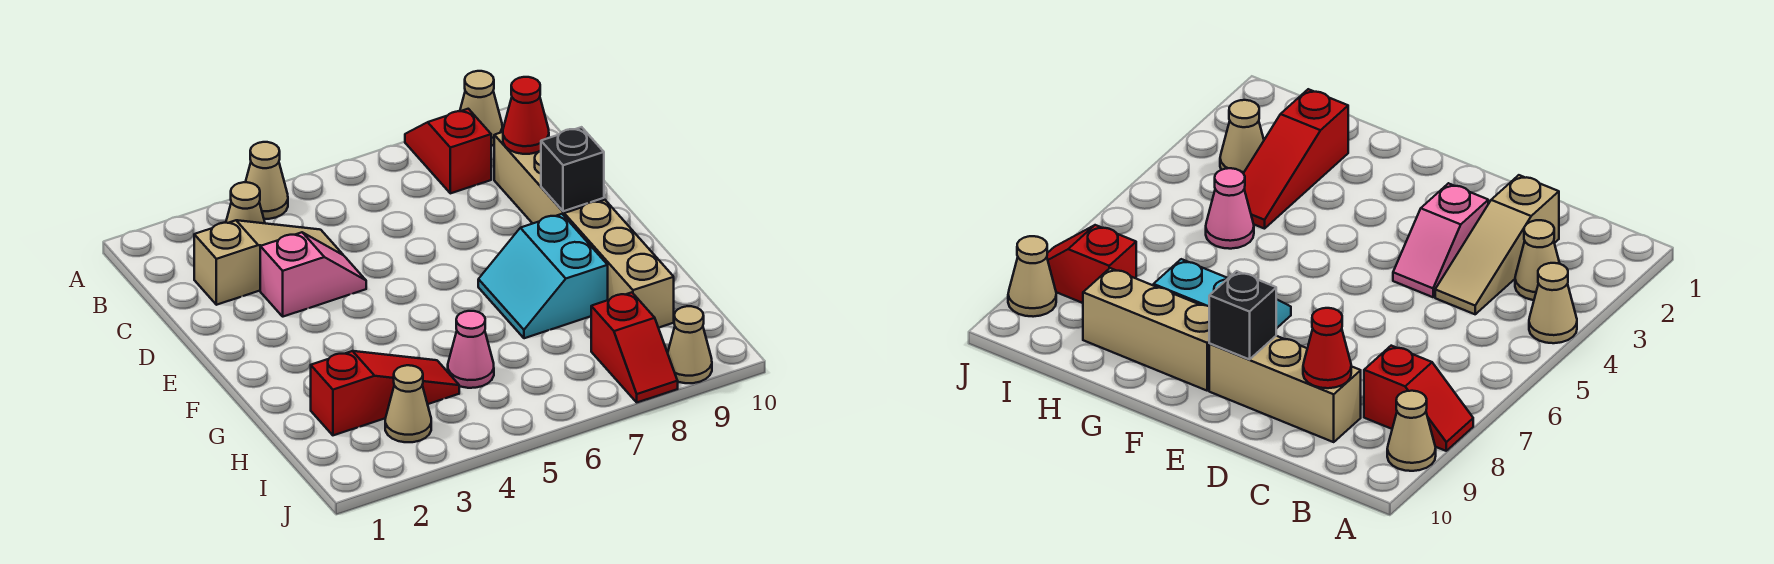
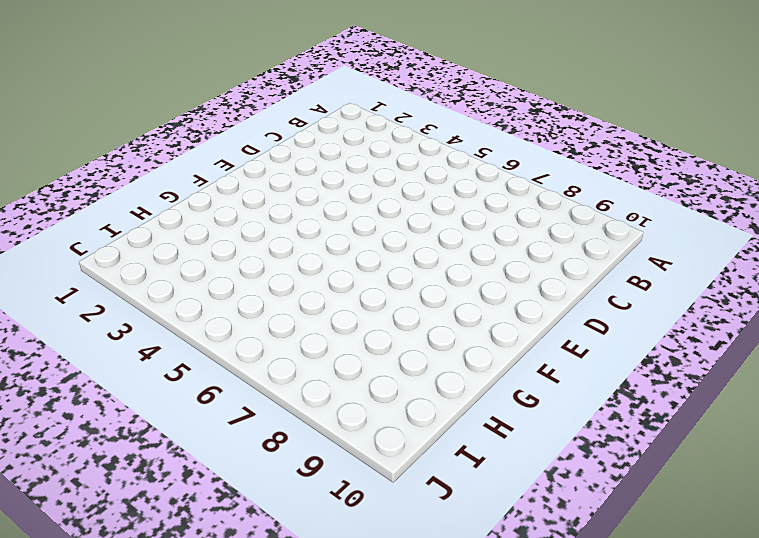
none -> tan cone A4 level 1
none -> red slope A8:B8 level 1 top B
none -> tan cone A9 level 1

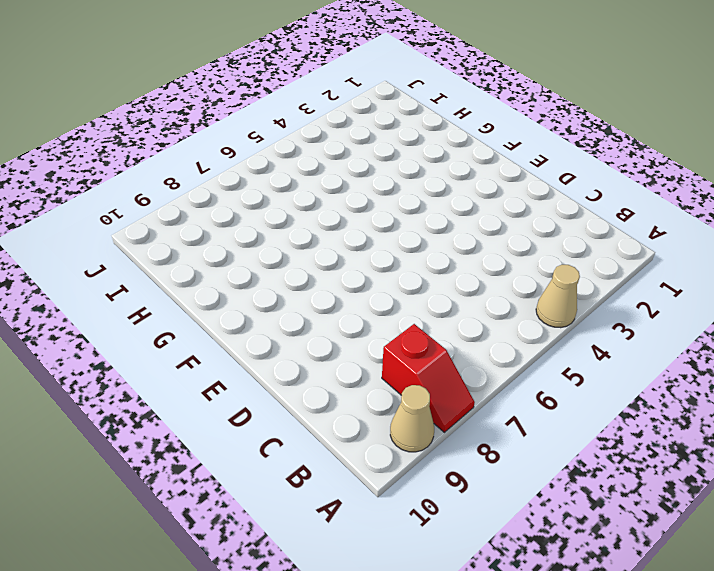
none -> tan cone B3 level 1
none -> tan slope C2:C4 level 1 top 2
none -> tan brick C9:E9 level 1

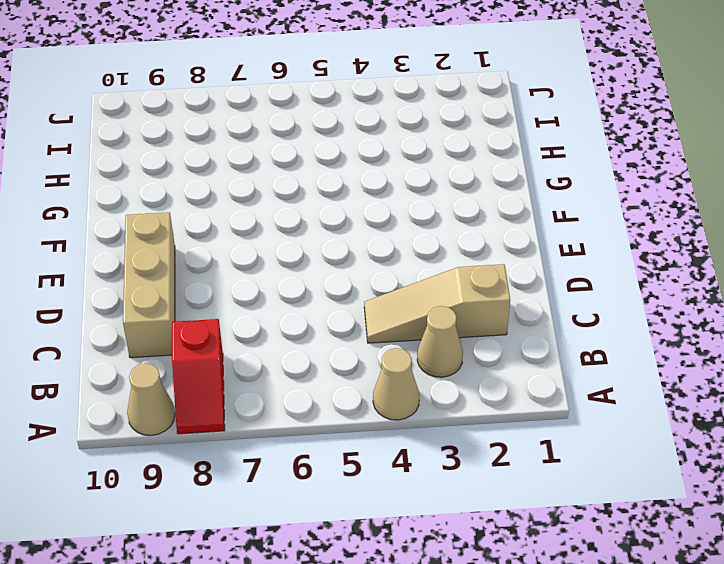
none -> pink slope D3:D4 level 1 top 3
none -> cyan slope F7:G8 level 1 top 8
none -> tan brick F9:H9 level 1

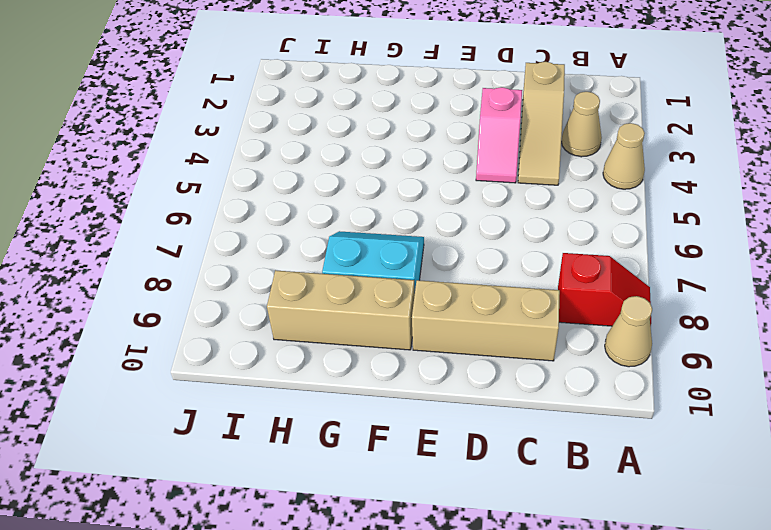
none -> red slope H2:H4 level 1 top 2
none -> pink cone H5 level 1
none -> tan cone I3 level 1

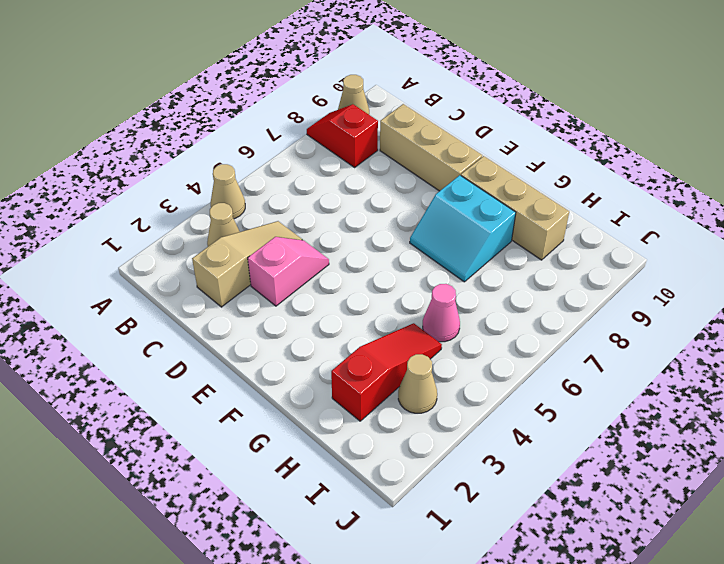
none -> red slope I8:J8 level 1 top I
none -> tan cone J9 level 1
none -> red cone C9 level 2

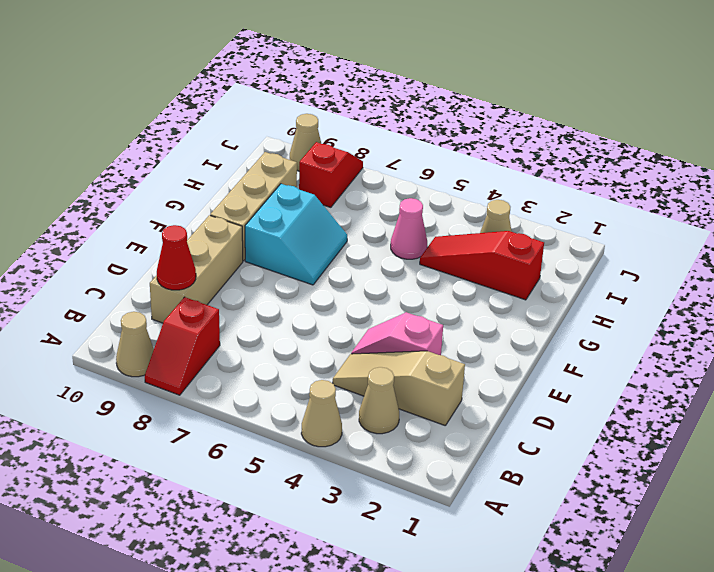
none -> black brick E9 level 2

